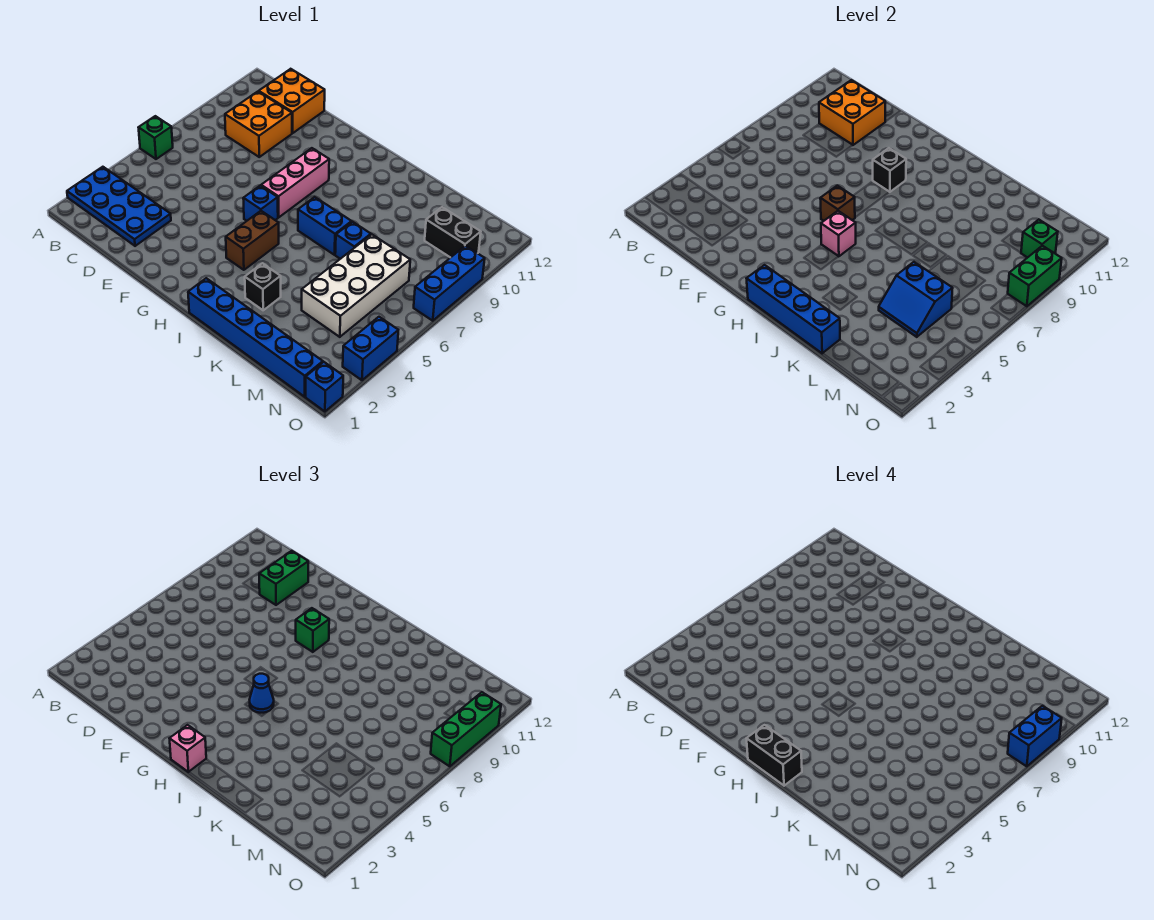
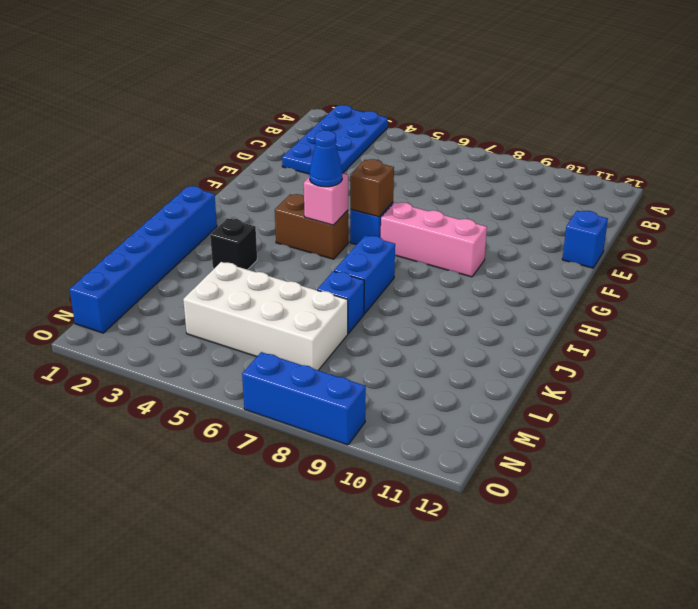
blue brick E12 level 1 -> blue brick O1 level 1
none -> green brick A6 level 1
none -> orange brick C9:D10 level 1
none -> orange brick C11:D12 level 1
none -> black brick M10:N10 level 1

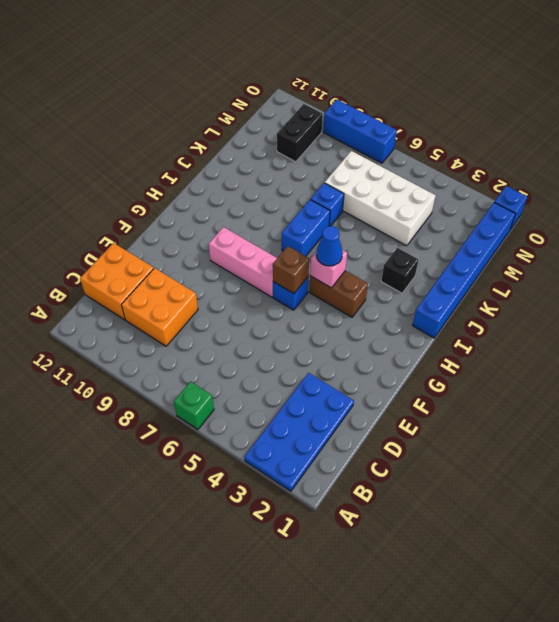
none -> blue brick O3:O4 level 1
none -> orange brick C10:D11 level 2
none -> black brick G9 level 2
none -> blue brick H1:K1 level 2

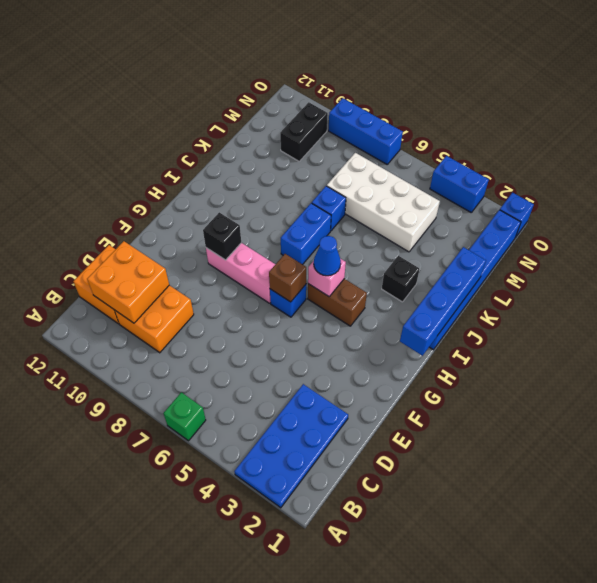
none -> blue slope L4:M5 level 2 top 5
none -> green brick N10 level 2
none -> green brick O8:O9 level 2
none -> green brick D10:D11 level 3

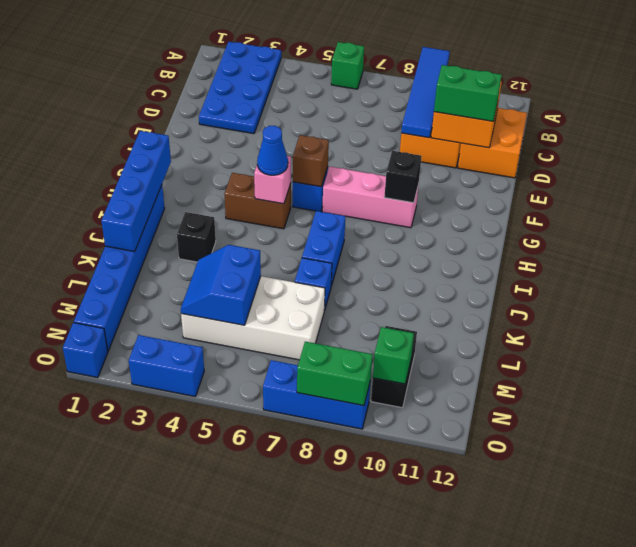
blue tile A9:D9 level 2 -> none
none -> green brick G9 level 3
none -> pink brick H1 level 3
none -> green brick O8:O10 level 3
none -> black brick H1:I1 level 4

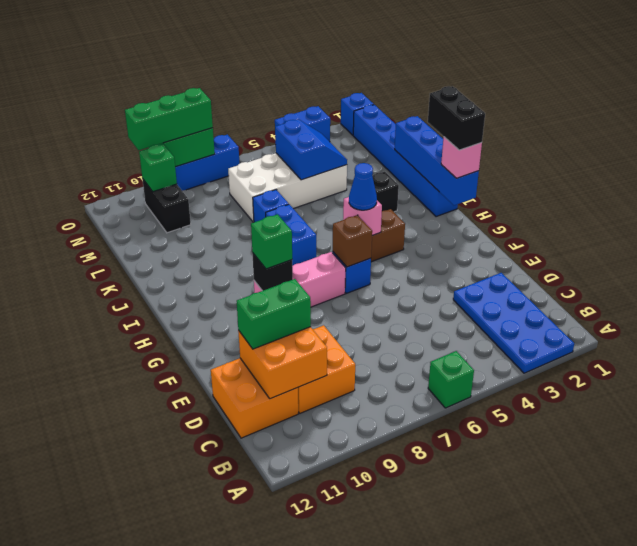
none -> blue brick O8:O9 level 4

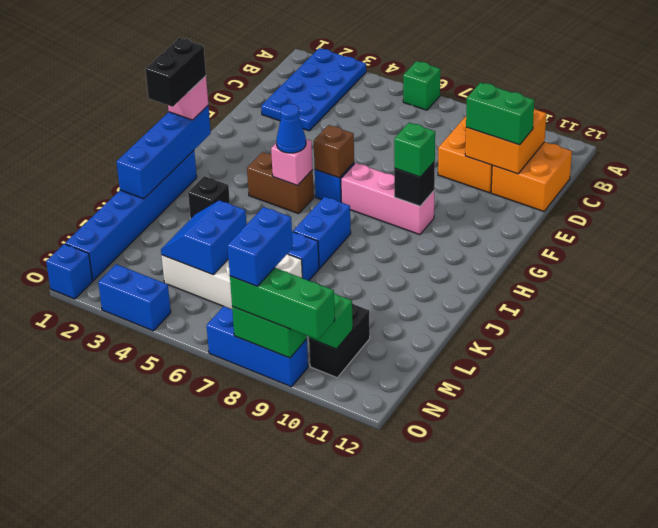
blue brick N8:O8 level 4 -> blue brick O8:O9 level 4

